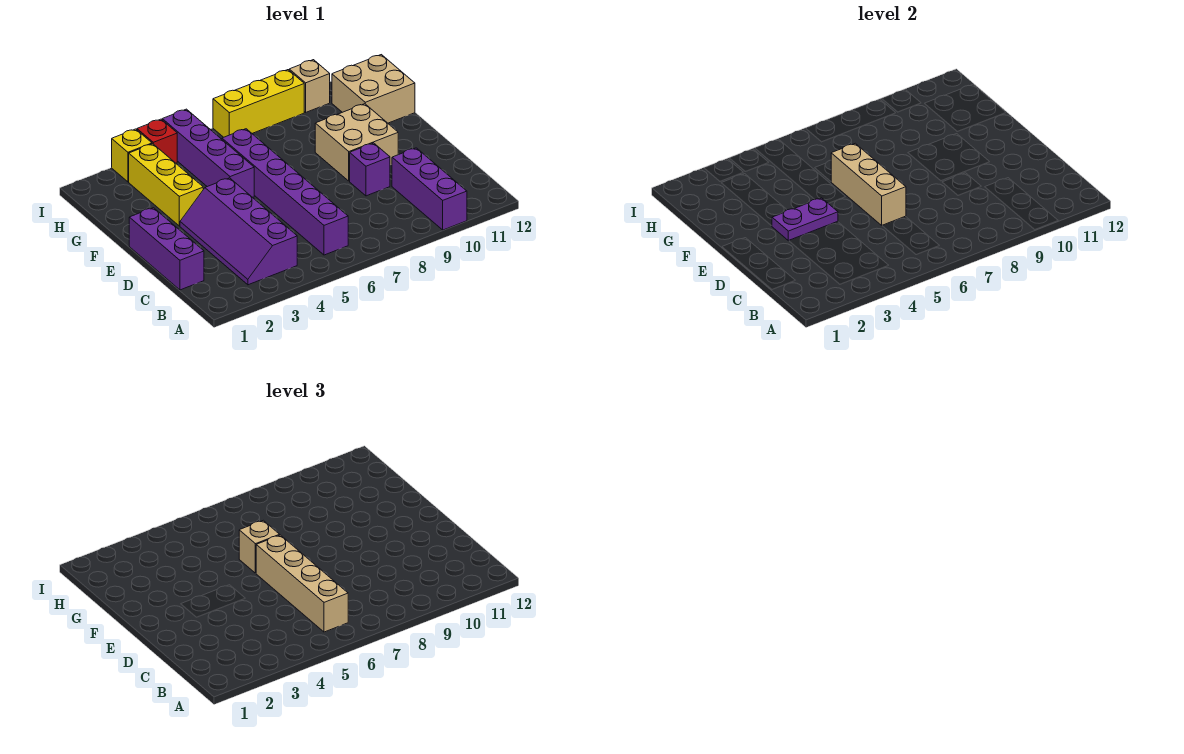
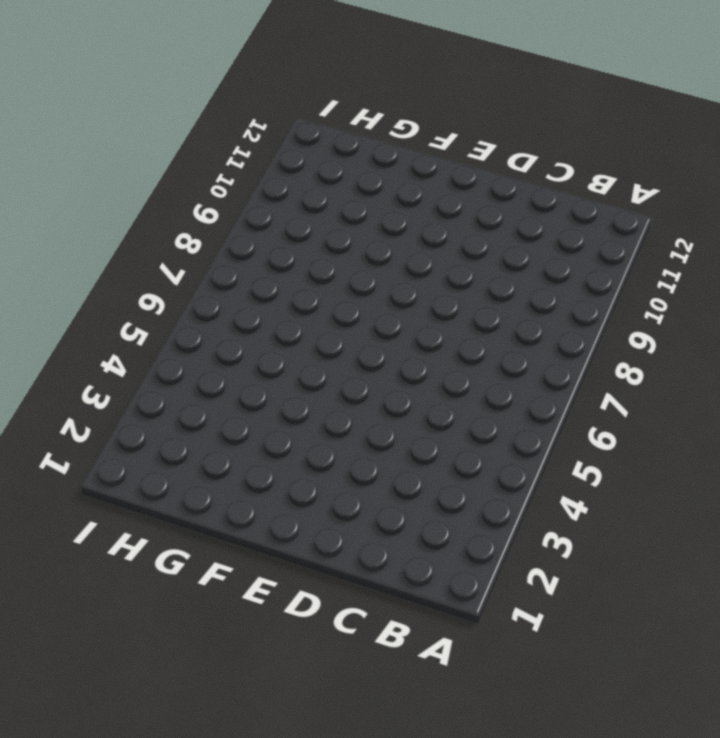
none -> purple brick A10:C10 level 1
none -> purple slope B3:E4 level 1 top 4
none -> purple brick B6:G6 level 1

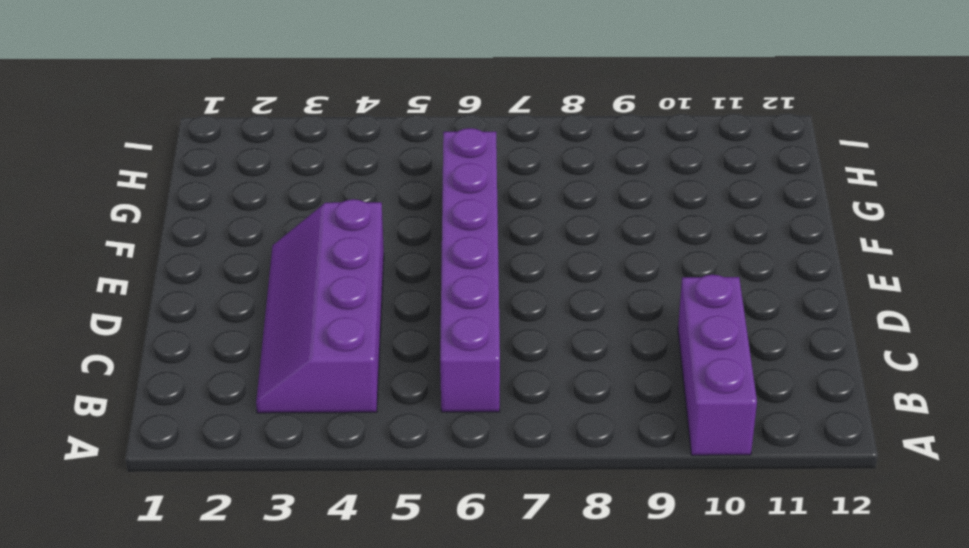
none -> purple brick C1:E1 level 1
none -> purple brick D9 level 1
none -> tan brick E9:F10 level 1

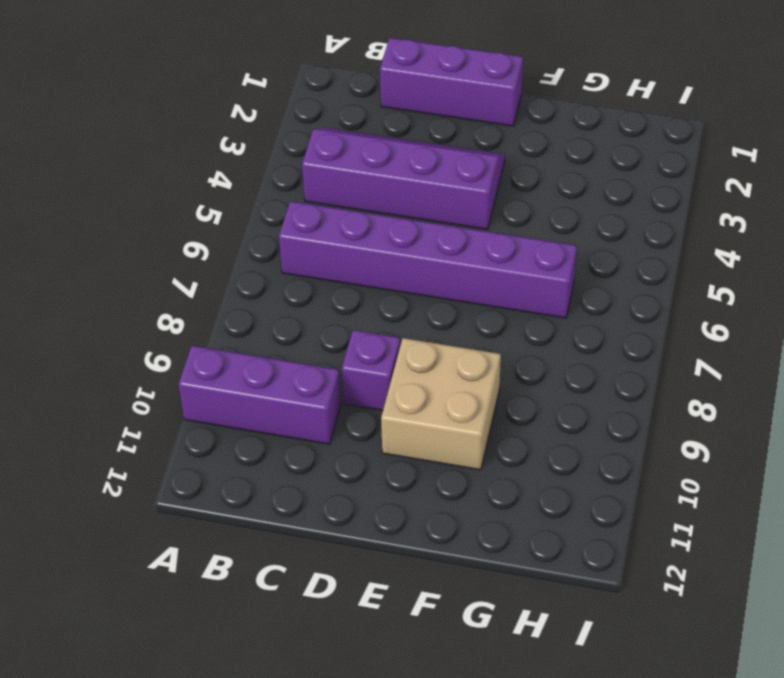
none -> yellow brick F3:H3 level 1
none -> purple brick F5:I5 level 1
none -> tan brick G11:H12 level 1

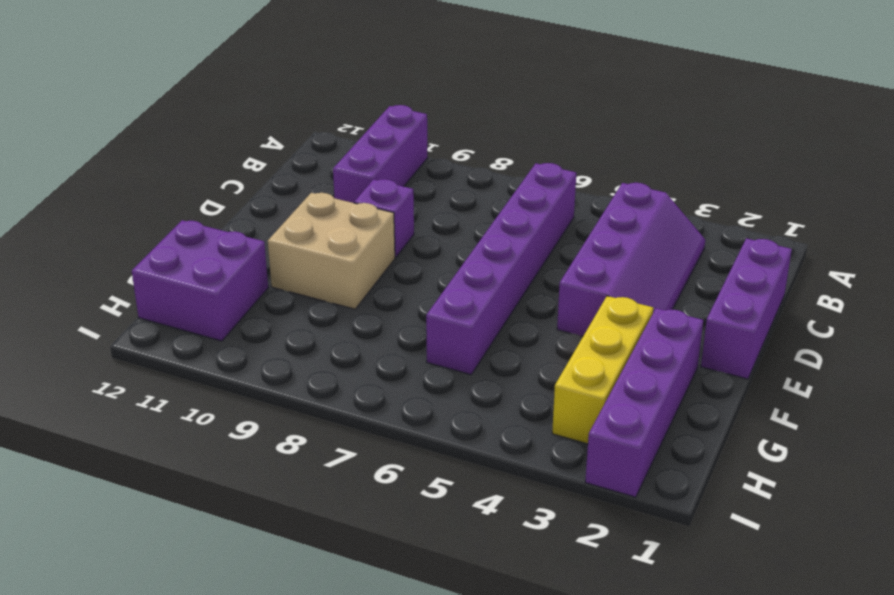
purple brick F2:I2 level 1 -> purple brick F5:I5 level 1
purple brick G11:H12 level 1 -> tan brick G11:H12 level 1
none -> yellow brick I3 level 1
none -> red brick I4 level 1
none -> yellow brick I7:I9 level 1

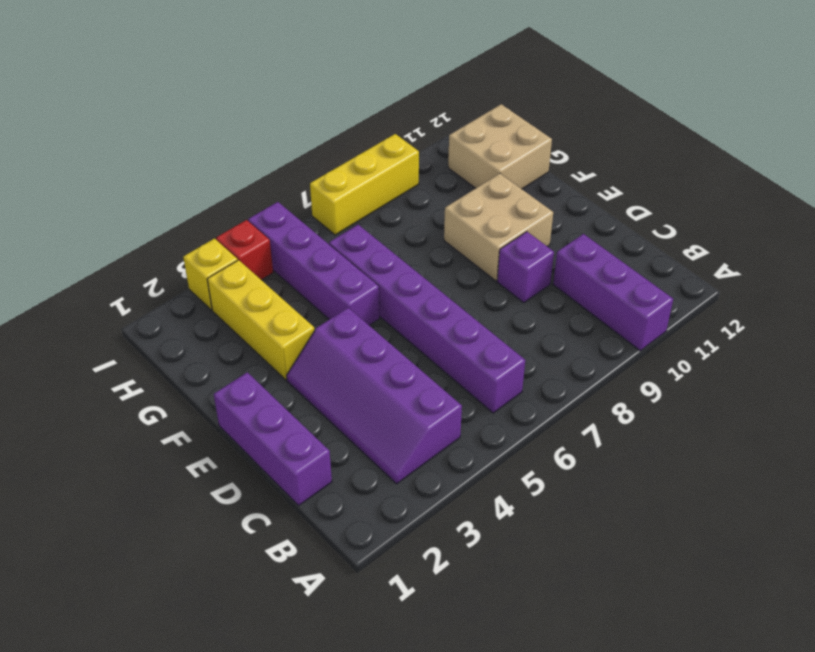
none -> tan brick I10 level 1
none -> tan brick D6:F6 level 2
none -> purple plate E3:E4 level 2

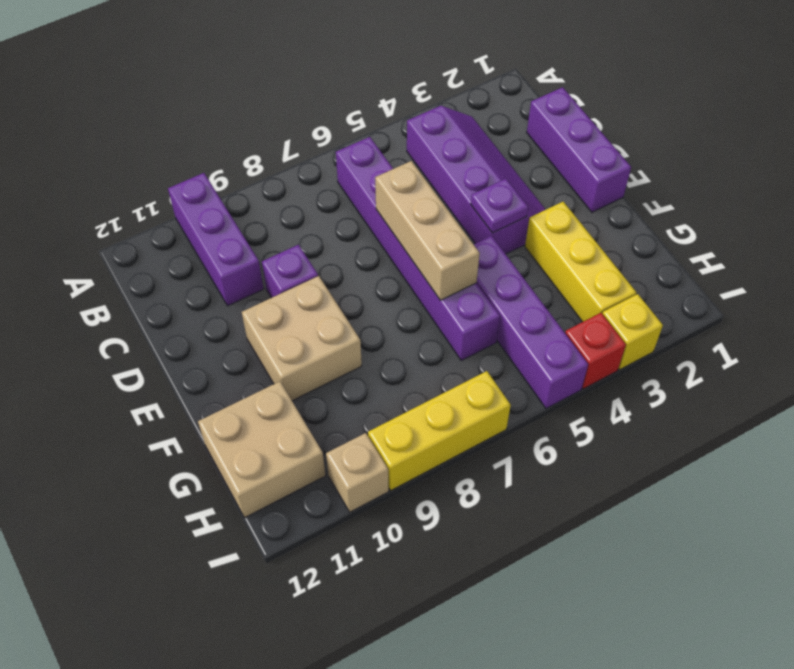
purple plate E4 level 2 -> purple plate E3:E4 level 2
none -> tan brick B6:E6 level 3
none -> tan brick F6 level 3

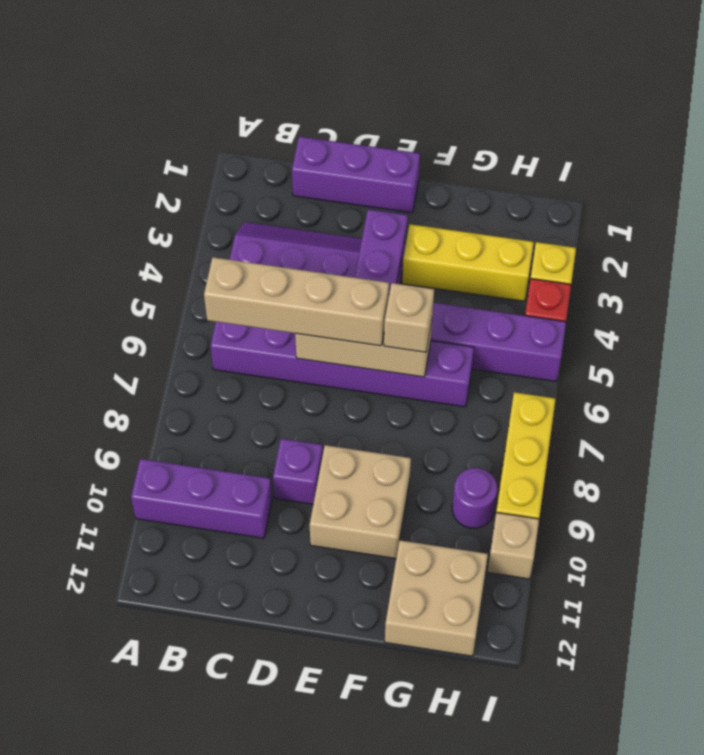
purple round brick H9 level 1 -> none

